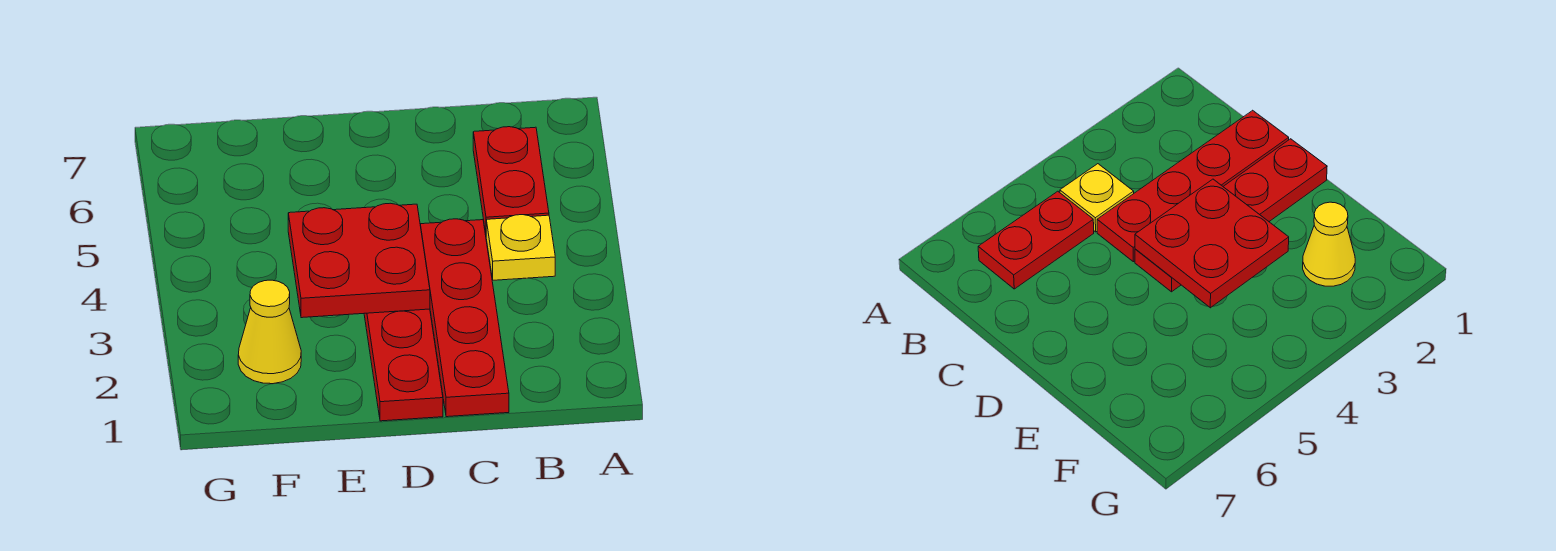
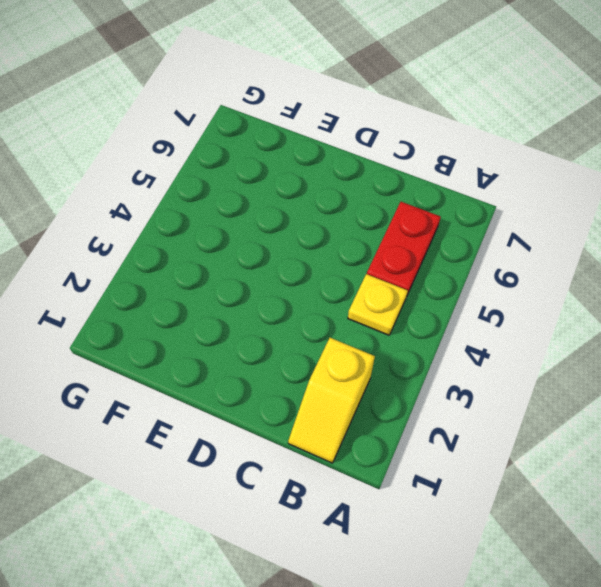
yellow slope B1:B2 level 1 top 2 -> none
none -> red plate C1:C4 level 1
none -> red plate D1:D4 level 1

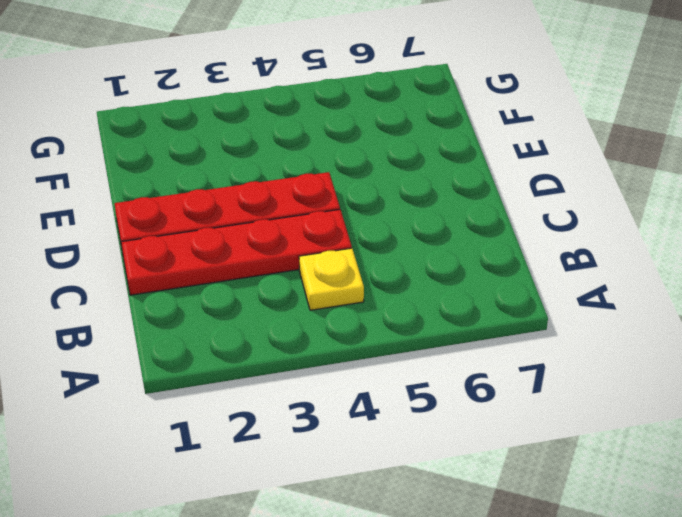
none -> red plate B5:B6 level 1
none -> yellow cone F2 level 1

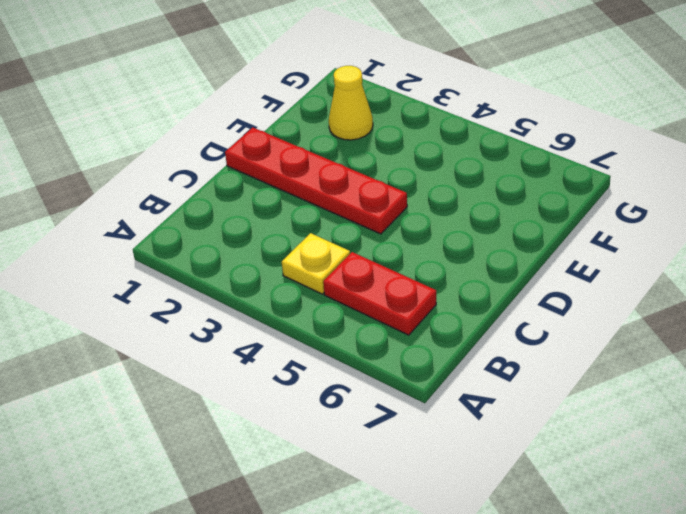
none -> red plate C1:C4 level 1
none -> red plate D3:E4 level 2

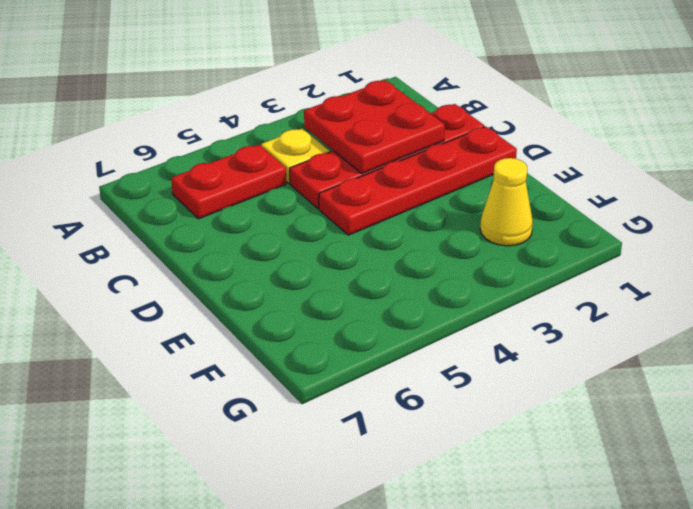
red plate B2:C3 level 2 -> red plate D3:E4 level 2

